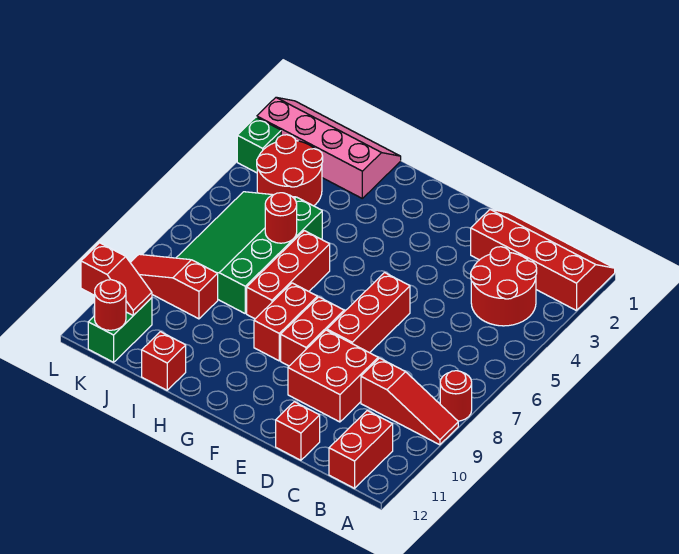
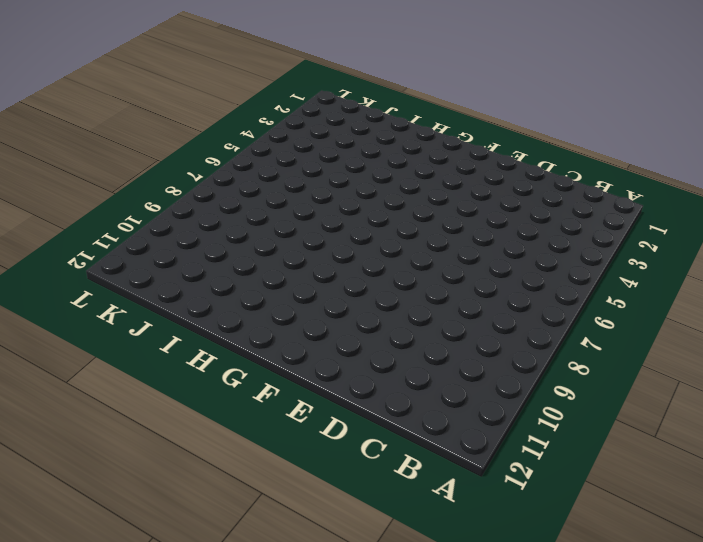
none -> red slope A1:D2 level 1 top 2
none -> red round brick A8 level 1
none -> red slope A9:C9 level 1 top C

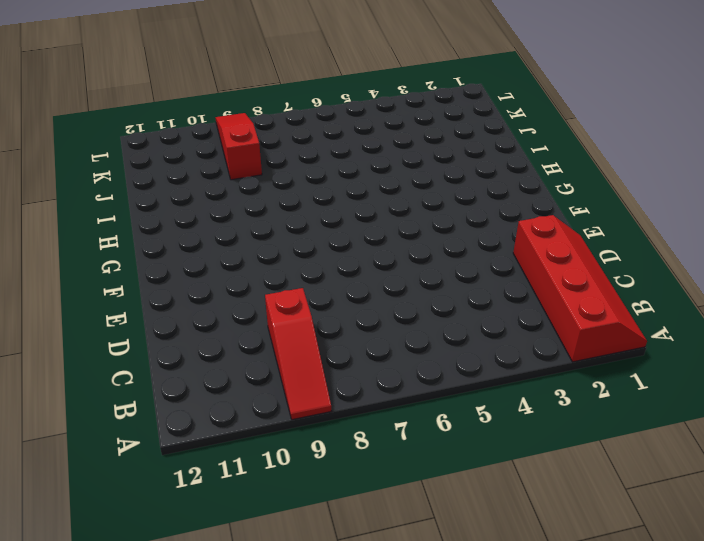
none -> red round brick A8 level 1
none -> red round brick B3:C4 level 1
none -> red brick B11:B12 level 1

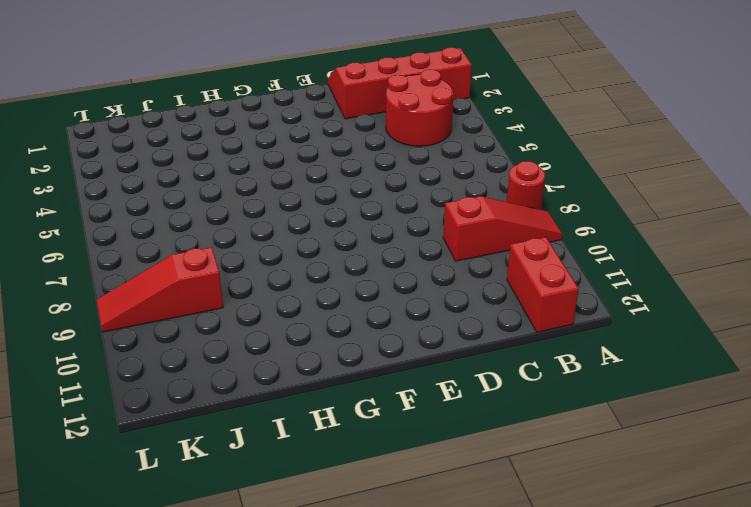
none -> red brick D9:E10 level 1
none -> red brick D12 level 1
none -> red brick E6:E8 level 1

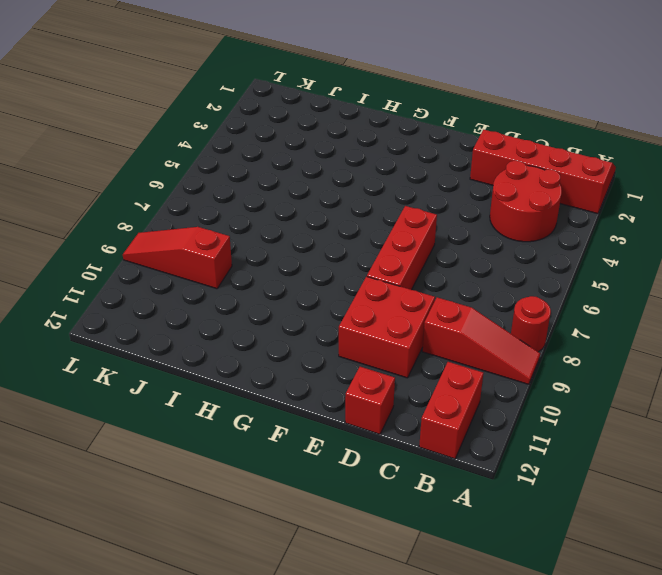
none -> red brick F8:F9 level 1
none -> red brick G8:G9 level 1
none -> red brick H6:H8 level 1

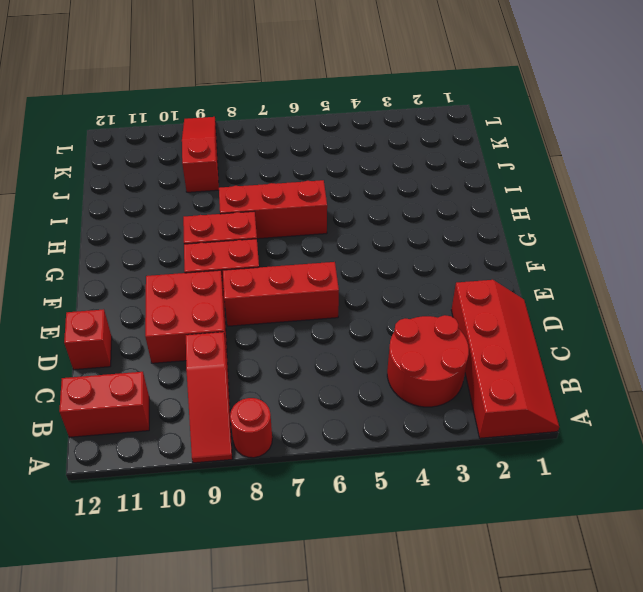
none -> pink slope I1:L2 level 1 top 2
none -> green slope I5:K8 level 1 top I
none -> red brick I12 level 1

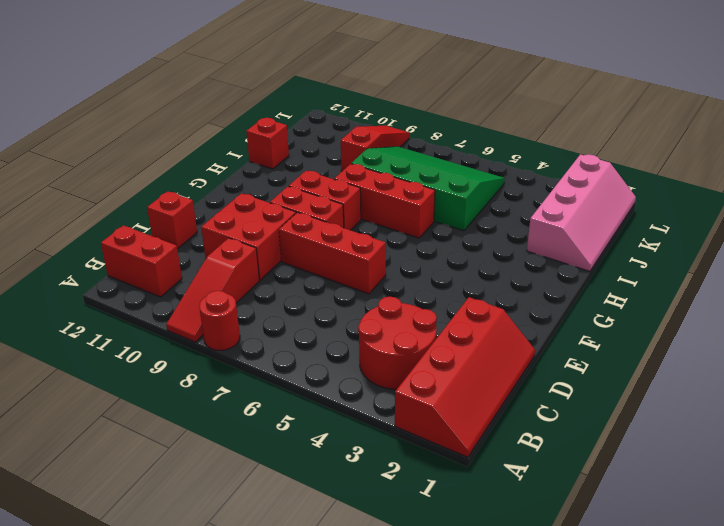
none -> red round brick J3:K4 level 1
none -> green brick K11:K12 level 1
none -> green brick L3 level 1

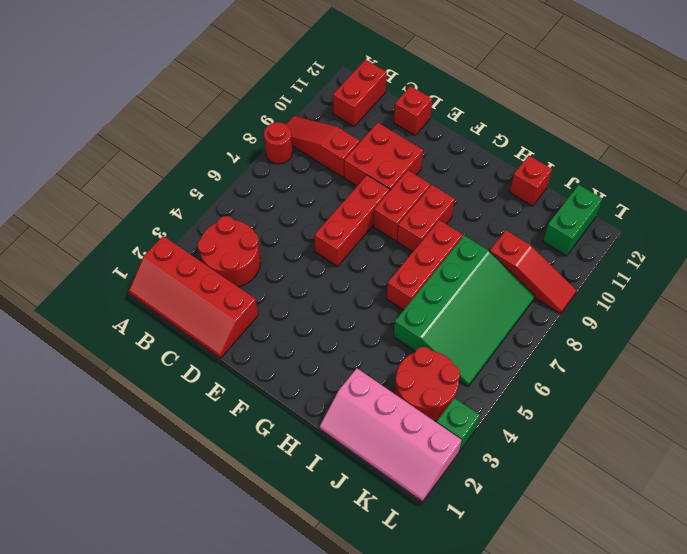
none -> red round brick I6 level 2
none -> red slope K11:L11 level 2 top L
none -> red round brick K12 level 2

